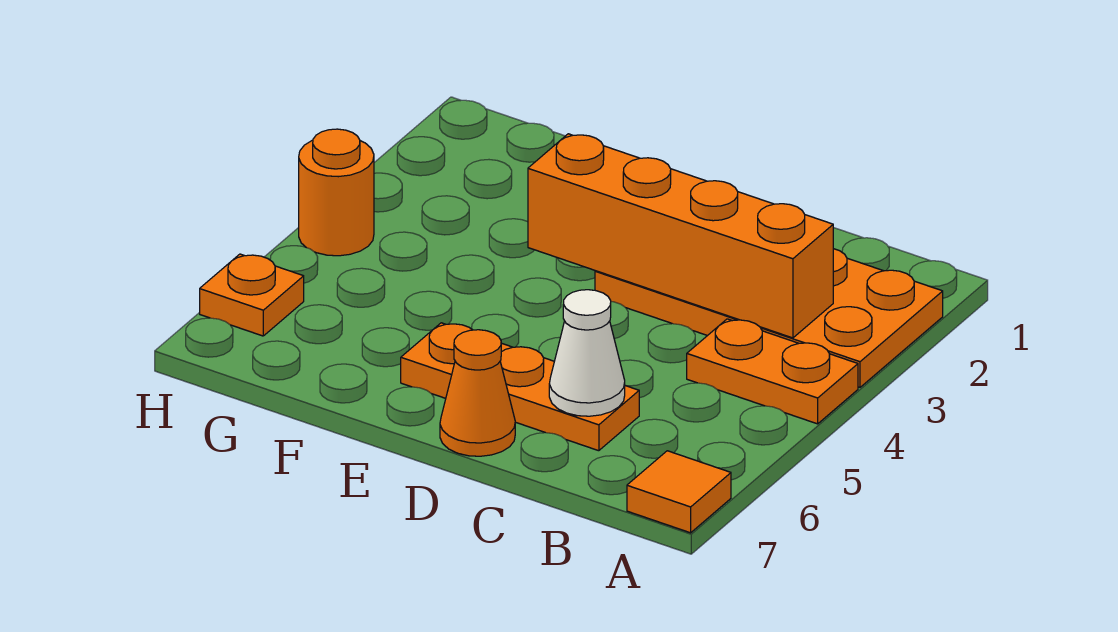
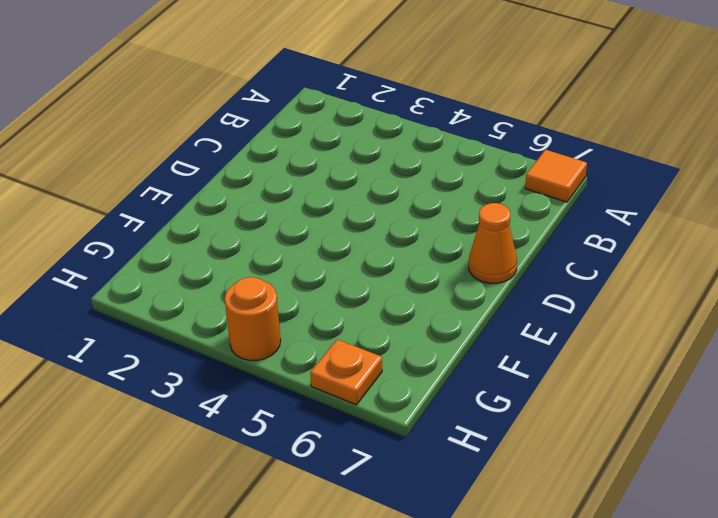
none -> orange plate A2:D3 level 1
none -> orange plate A4:B4 level 1

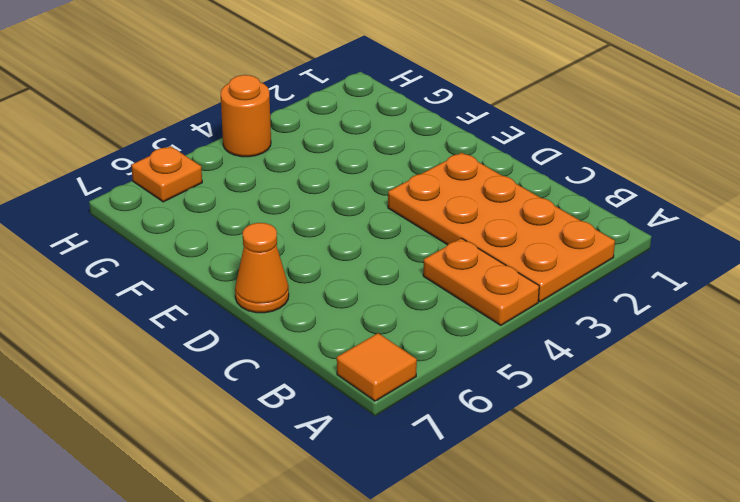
none -> orange plate C6:E6 level 1
none -> orange brick B3:E3 level 2

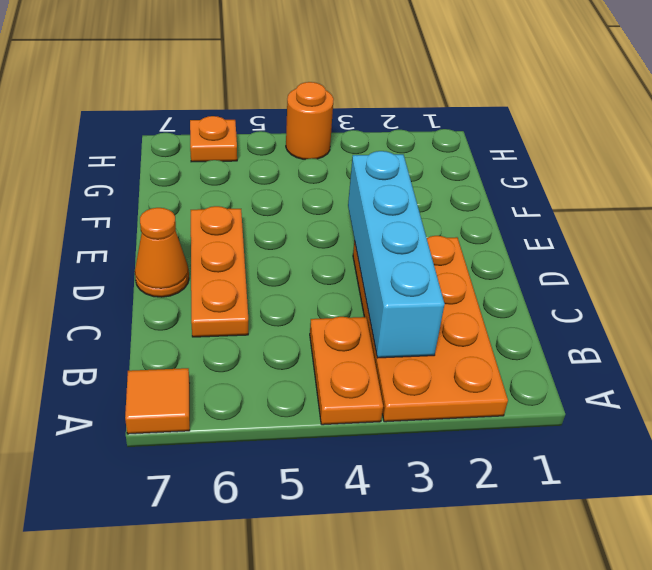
cyan brick B3:E3 level 2 -> orange brick B3:E3 level 2
none -> white cone C6 level 2

